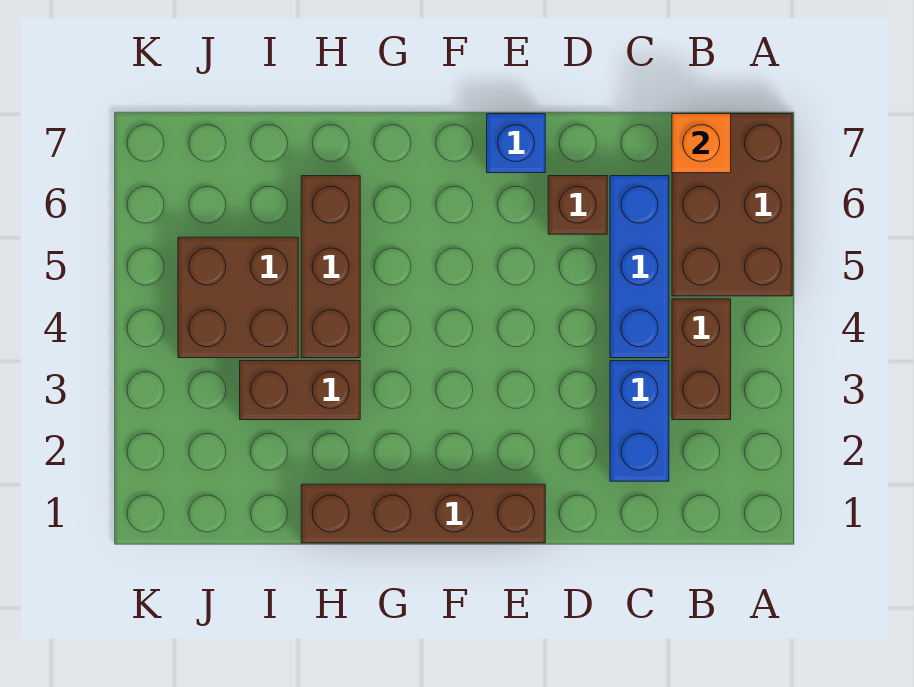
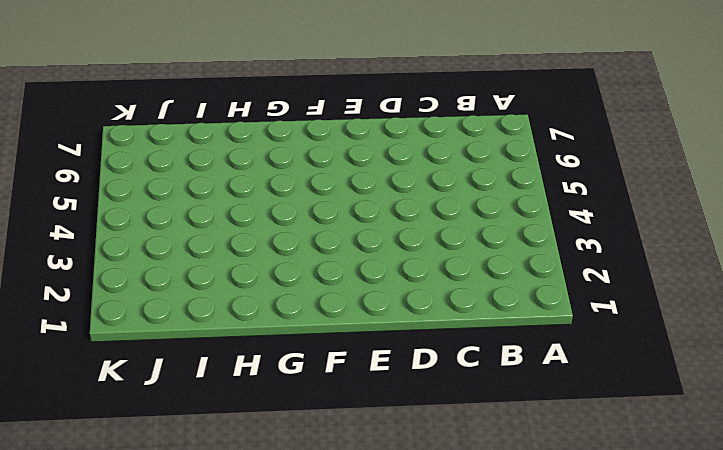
none -> brown brick A5:B7 level 1
none -> brown brick B3:B4 level 1

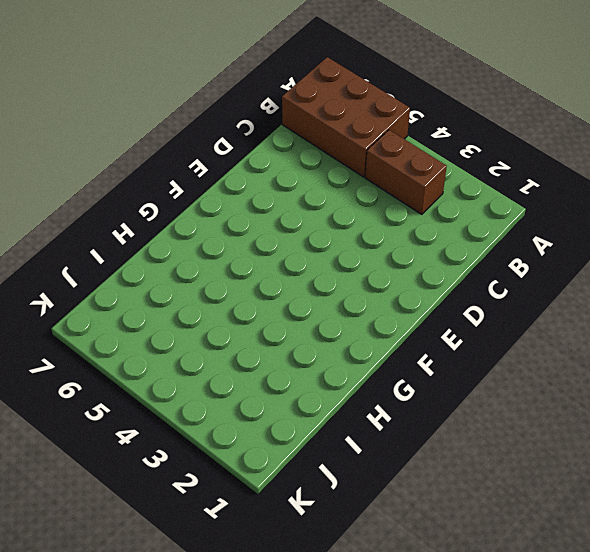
none -> blue brick C2:C3 level 1
none -> blue brick C4:C6 level 1

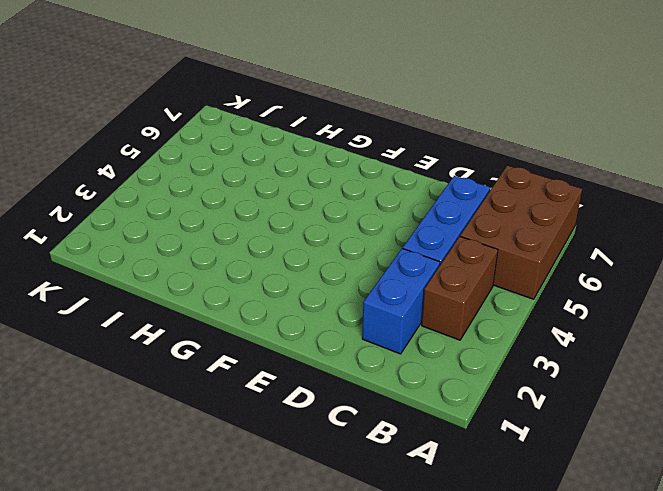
none -> brown brick D6 level 1
none -> brown brick E1:H1 level 1

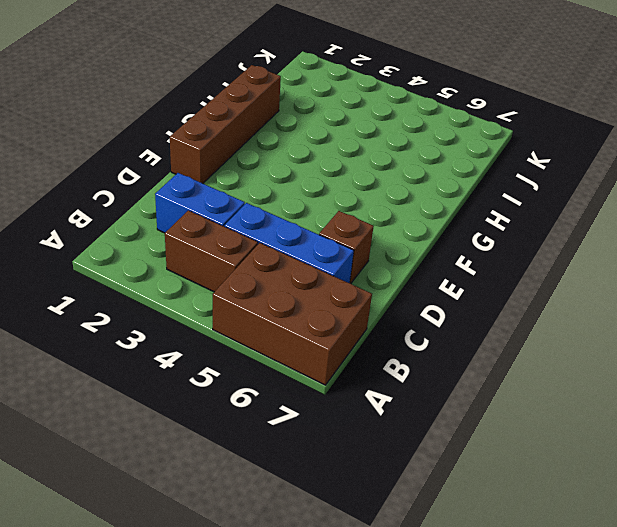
none -> blue brick E7 level 1
none -> brown brick H3:I3 level 1

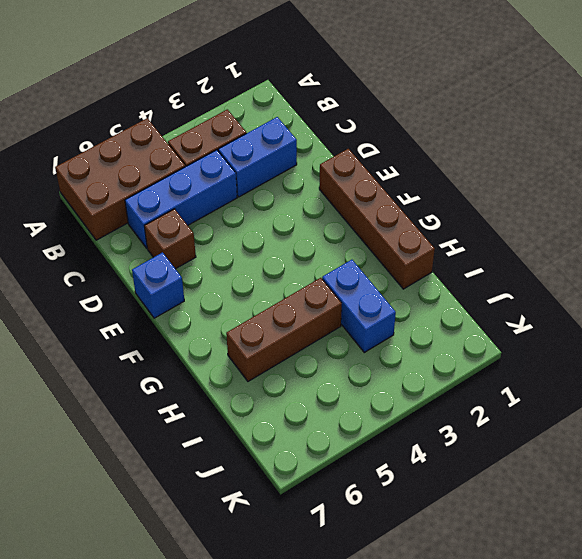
blue brick H3:I3 level 1 -> brown brick H3:I3 level 1
none -> brown brick I4:J5 level 1
none -> orange brick B7 level 2

